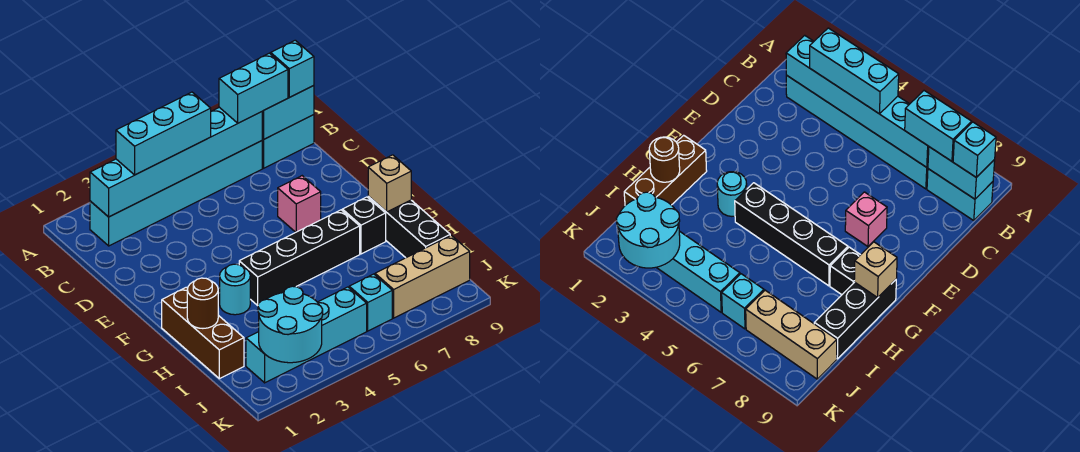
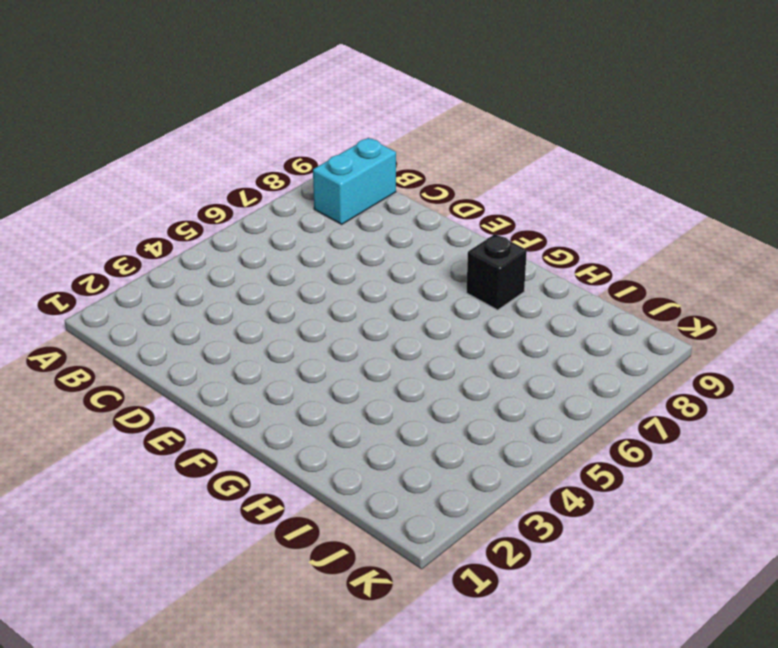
none -> cyan brick B2:B7 level 1
none -> pink brick E7 level 1
none -> brown brick G1:I1 level 1

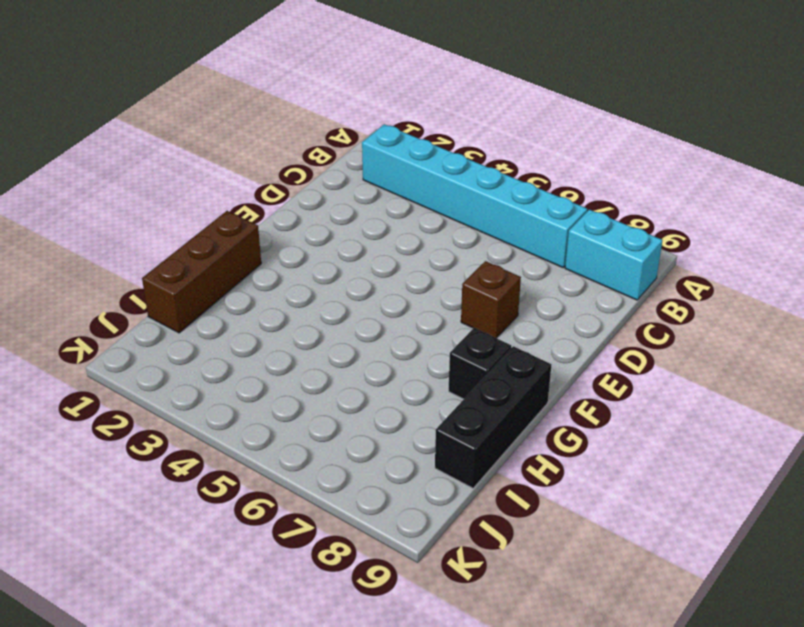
brown brick E7 level 1 -> pink brick E7 level 1
none -> cyan round brick G3 level 1
none -> black brick G4:G7 level 1
none -> cyan brick J2:J5 level 1

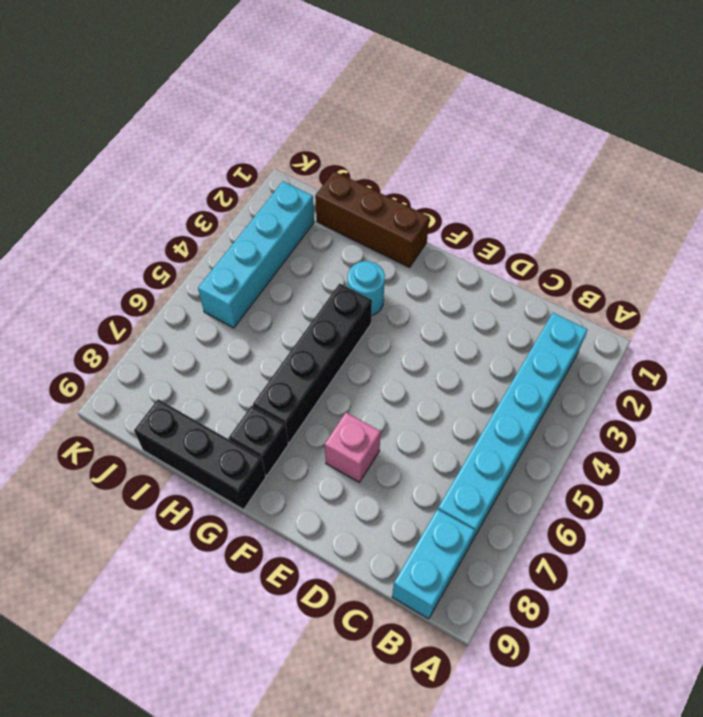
none -> cyan brick J6 level 1
none -> tan brick J7:J9 level 1
none -> cyan brick B2:B7 level 2

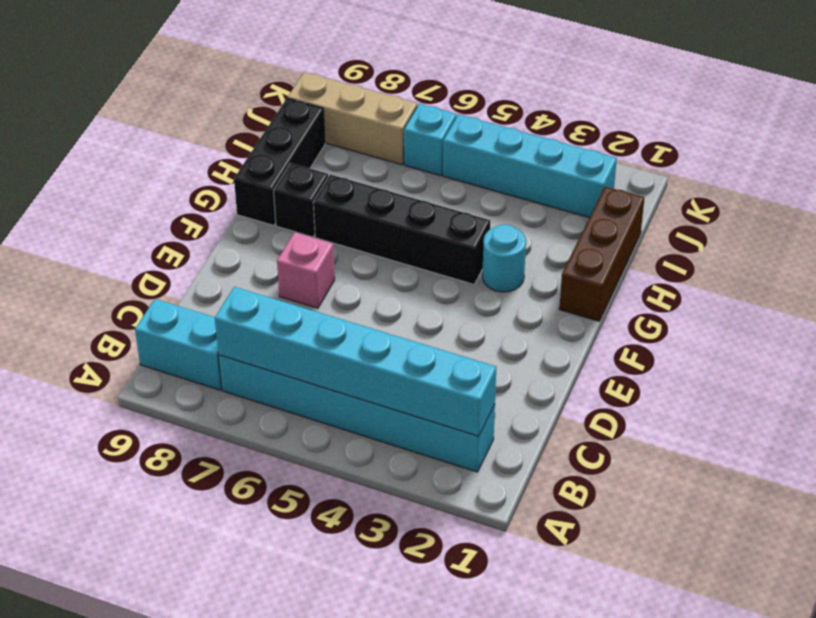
none -> cyan brick B8:B9 level 2
none -> tan brick G9 level 2
none -> brown round brick H1 level 2

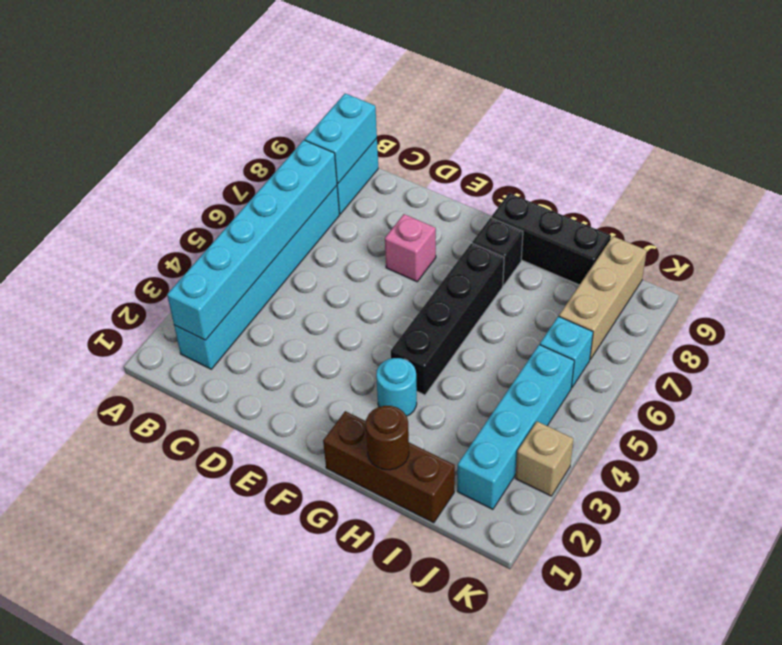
tan brick K3 level 1 -> tan brick G9 level 2
none -> cyan round brick J2:K3 level 2
none -> cyan brick B3:B5 level 3
none -> cyan brick B7:B8 level 3

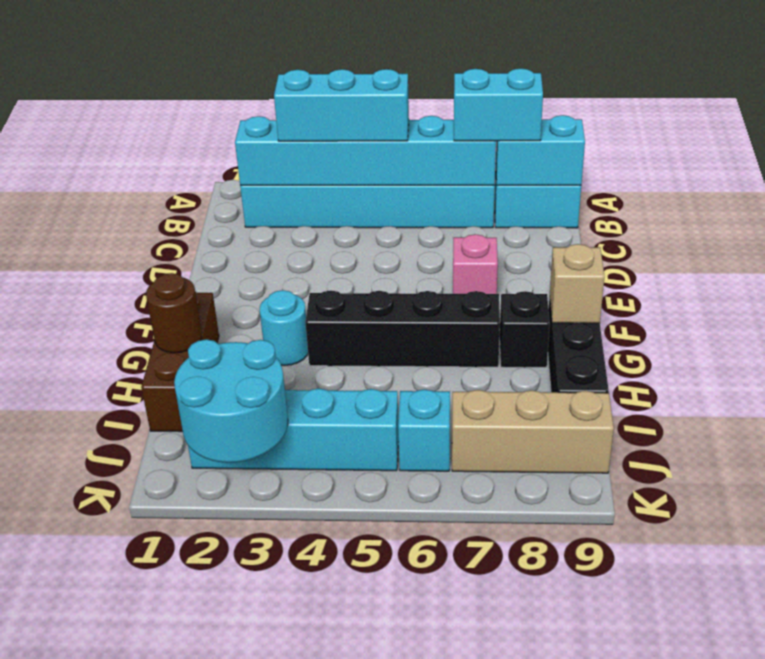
none -> cyan brick B9 level 3

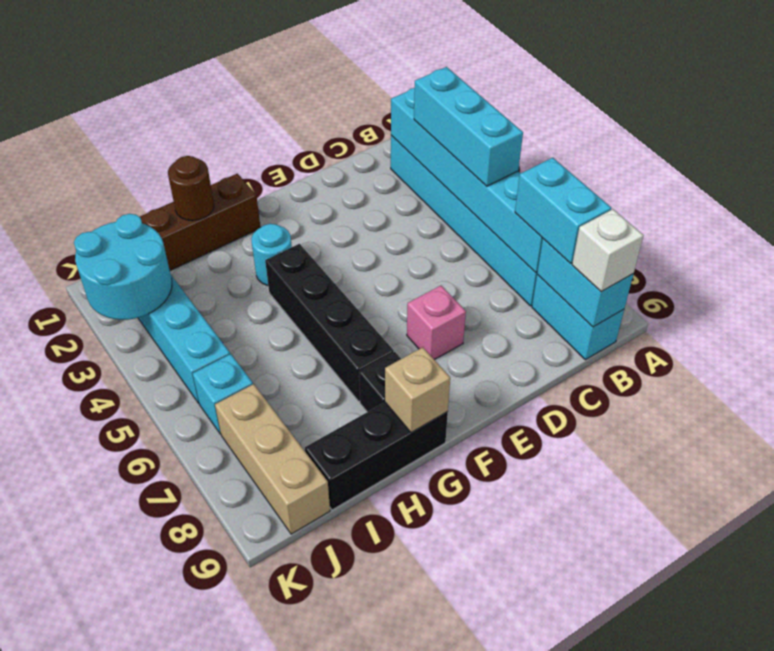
white brick B9 level 3 -> cyan brick B9 level 3

